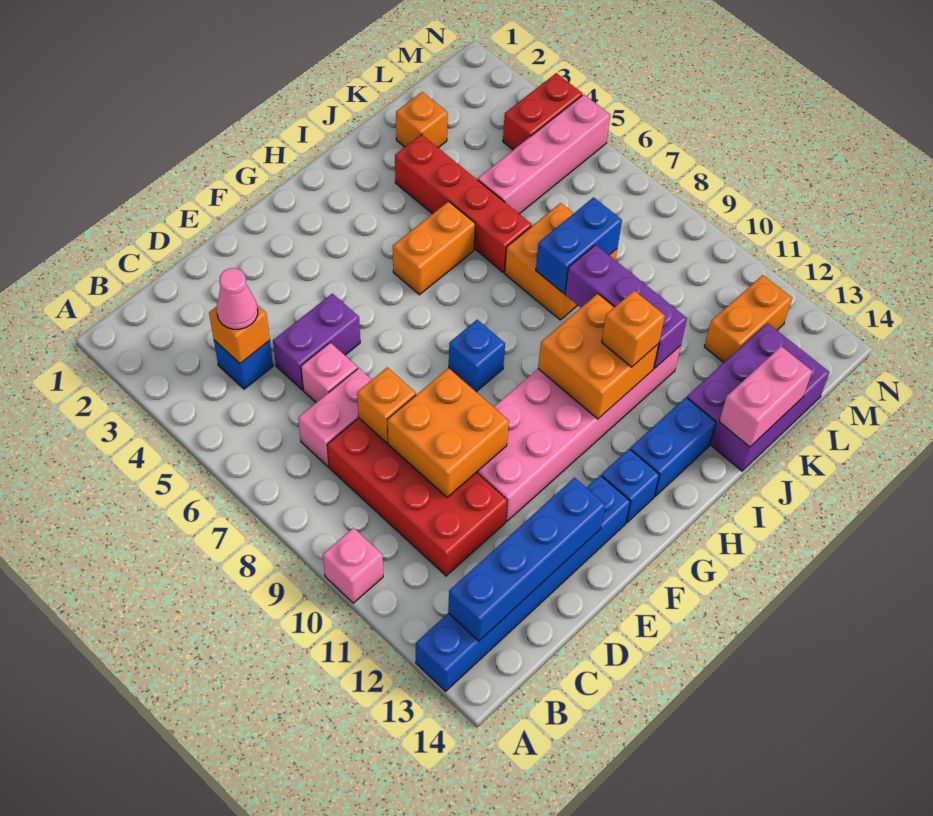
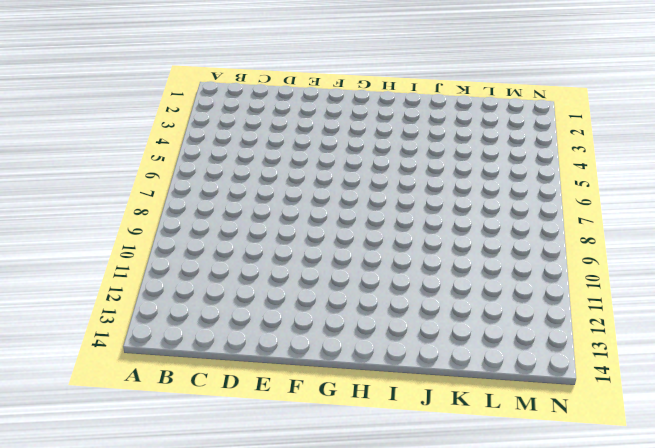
none -> pink brick A10 level 1
none -> blue brick A13:F13 level 1
none -> blue brick C4 level 1

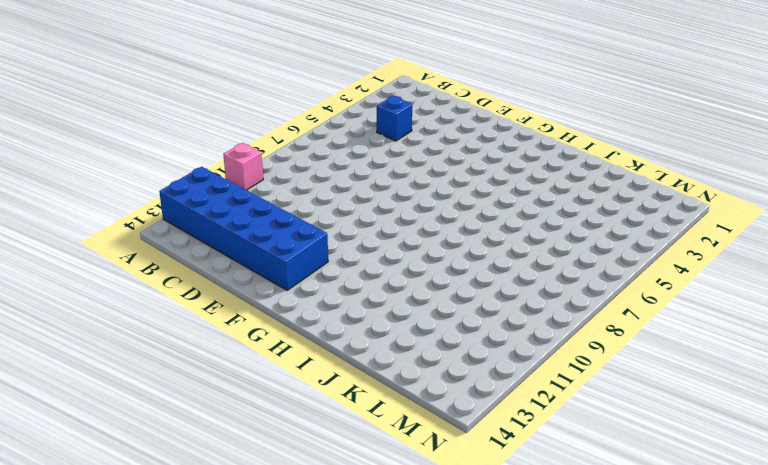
blue brick A12:F13 level 1 -> blue brick A13:F13 level 1
none -> pink brick C7:D7 level 1
none -> red brick C8:D11 level 1
none -> purple brick D5:E5 level 1

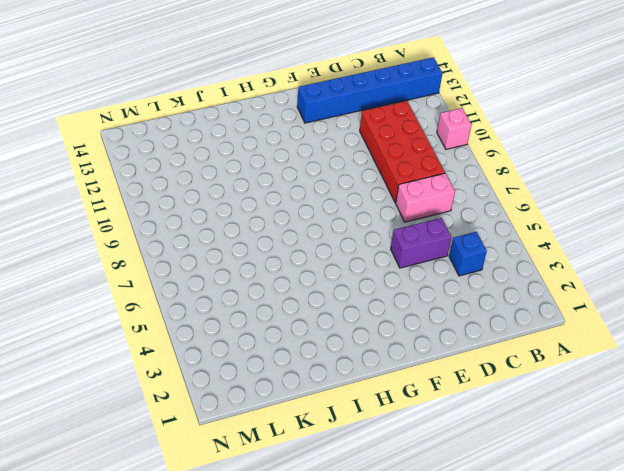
none -> pink brick D6 level 1
none -> pink brick E10:J11 level 1
none -> blue brick G8 level 1

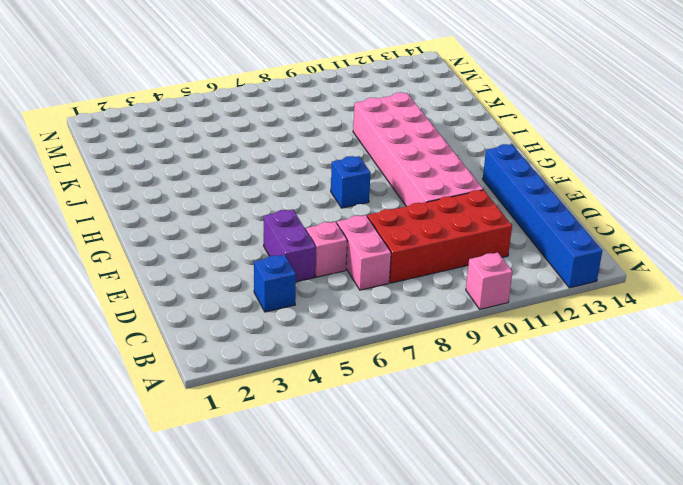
none -> blue brick G13 level 1
none -> orange brick H5:I5 level 1
none -> blue brick H13:I13 level 1

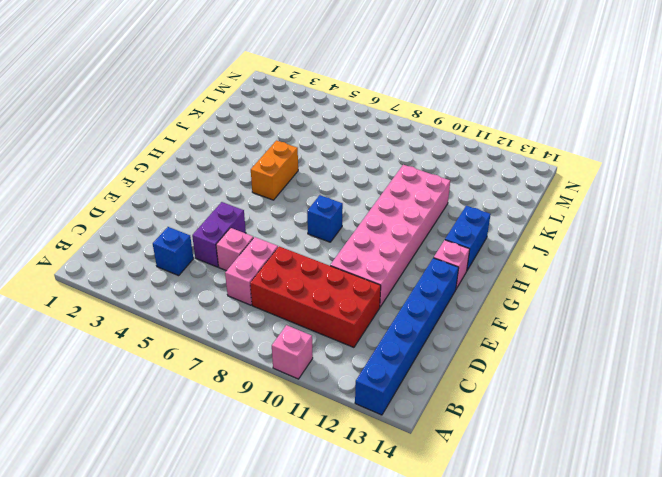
pink brick G13 level 1 -> blue brick G13 level 1
none -> red brick J3:J6 level 1
none -> orange brick J7:K8 level 1
none -> purple brick J13:L14 level 1

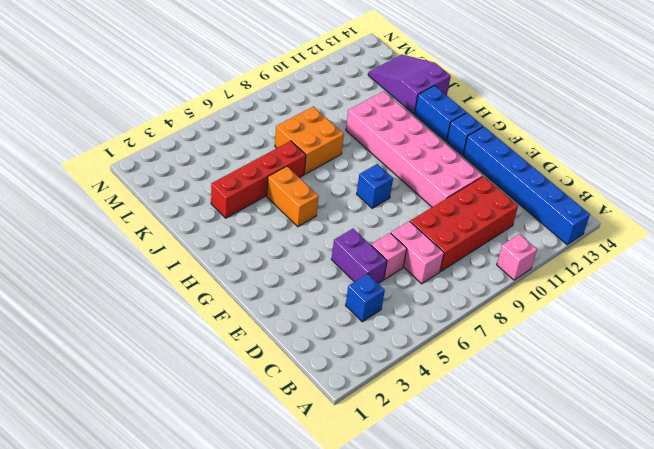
purple slope J13:L14 level 1 top J -> purple brick J13:L14 level 1
none -> orange brick K2 level 1
none -> pink brick K5:N5 level 1
none -> orange brick L12:M12 level 1

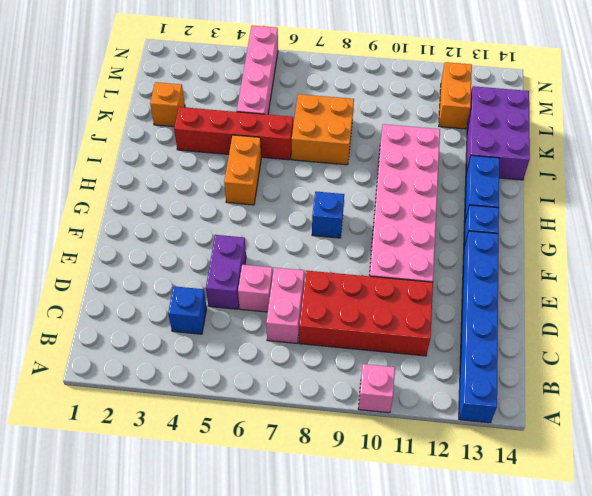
none -> red brick M4:N4 level 1
none -> blue brick B13:E13 level 2
none -> orange brick C4 level 2

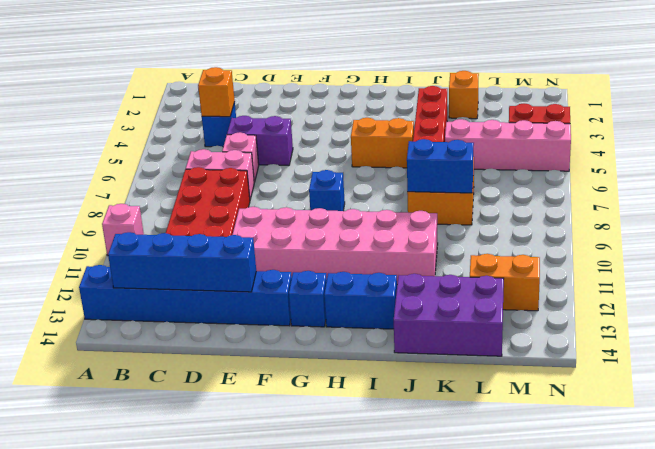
none -> orange brick D8 level 2
none -> orange brick D9:E10 level 2
none -> orange brick H10:I11 level 2

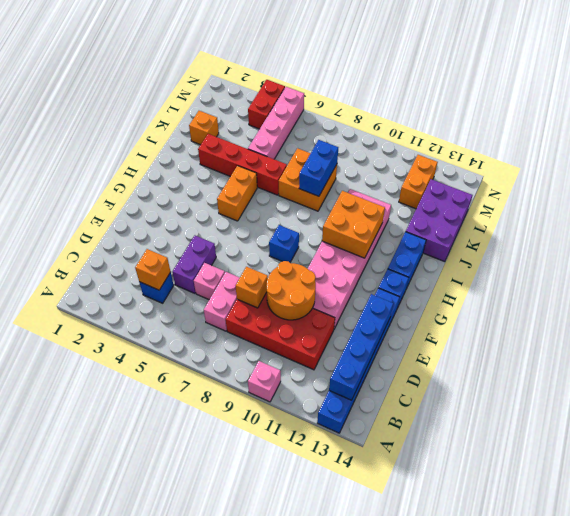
orange round brick D9:E10 level 2 -> orange brick D9:E10 level 2
none -> purple brick J9:J11 level 2
none -> pink brick J14:K14 level 2
none -> pink cone C4 level 3

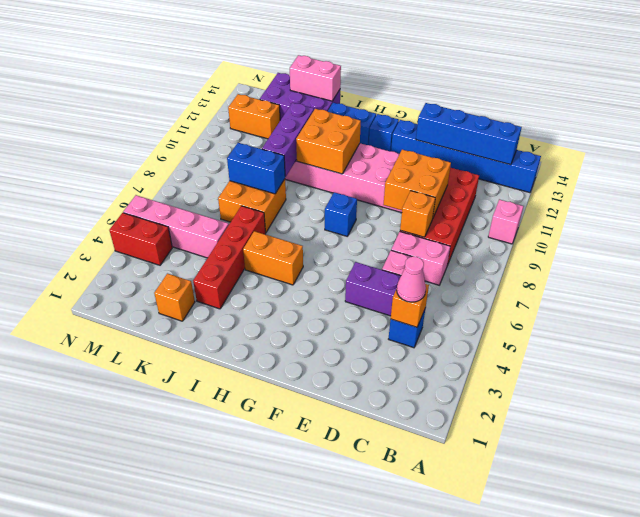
none -> orange brick I11 level 3

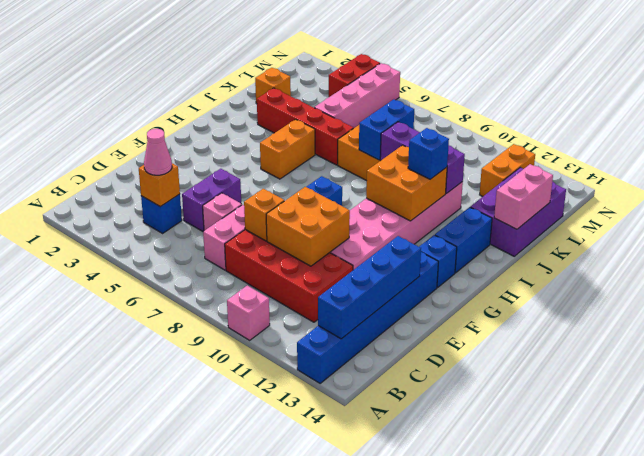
blue brick I11 level 3 -> orange brick I11 level 3

